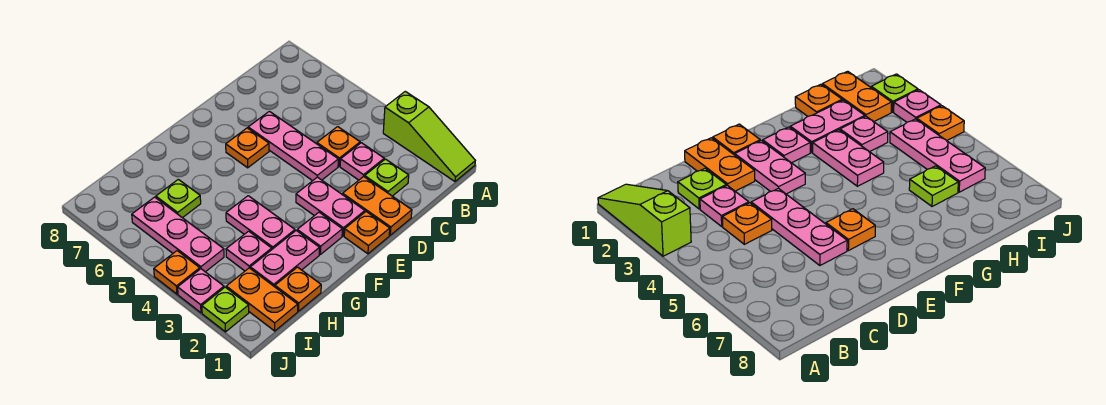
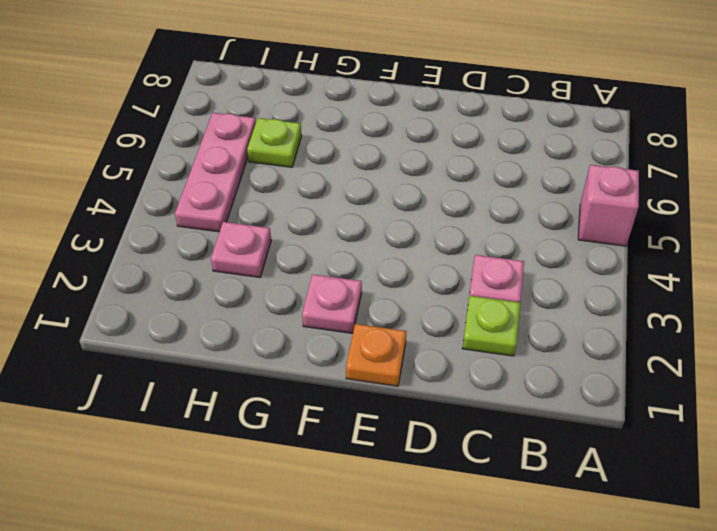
pink brick A5 level 1 -> none
none -> lime slope A1:A3 level 1 top 3
none -> orange plate C4 level 1
none -> orange plate D1:D2 level 1

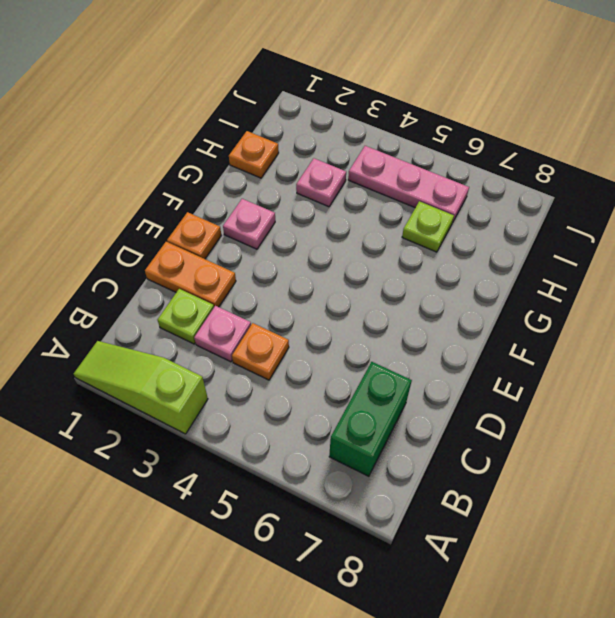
green brick B7:C7 level 1 -> none
none -> pink plate D4:D6 level 1
none -> pink plate E2:E3 level 1
none -> orange plate E6 level 1

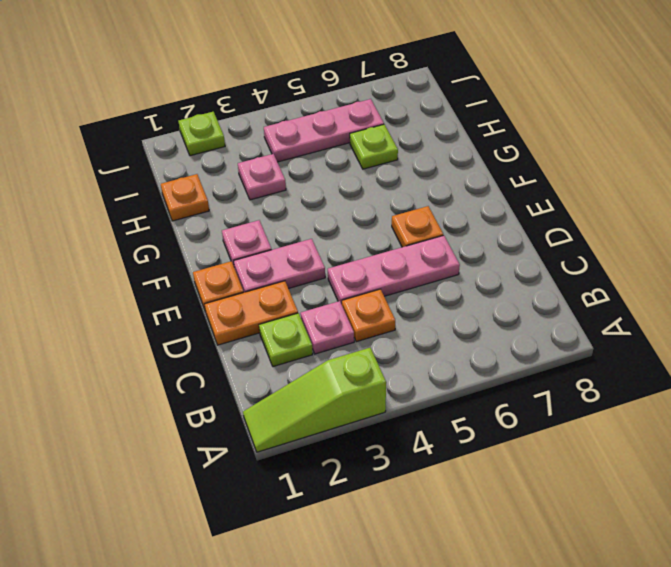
none -> pink plate G2:H2 level 1
none -> pink plate G3:G4 level 1
none -> orange plate I1:I2 level 1

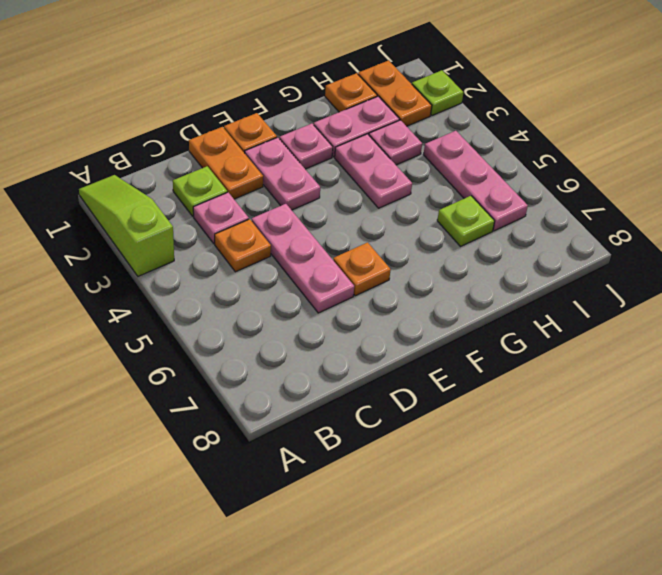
none -> pink plate J3 level 1
none -> orange plate J4 level 1

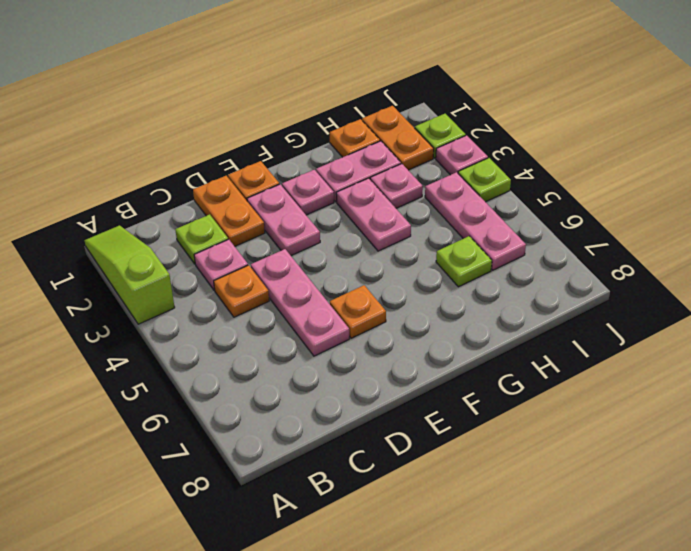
lime plate J4 level 1 -> orange plate J4 level 1

